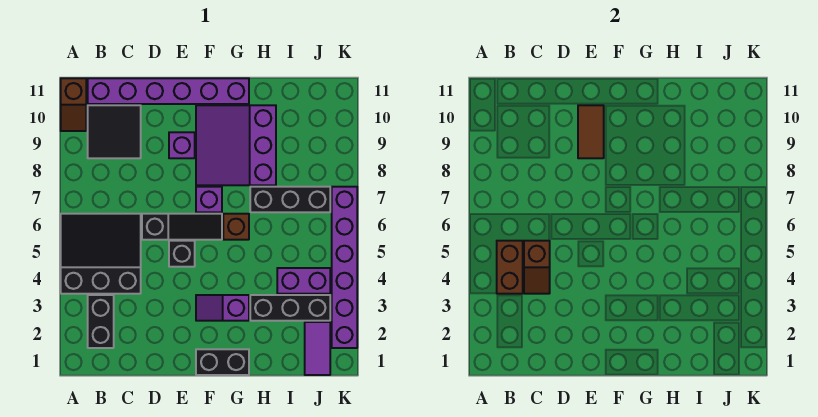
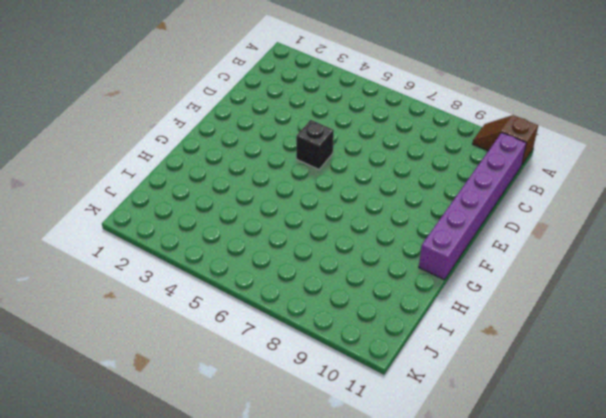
none -> black slope A4:C6 level 1 top 4
none -> black brick B2:B3 level 1
none -> black tile B9:C10 level 1

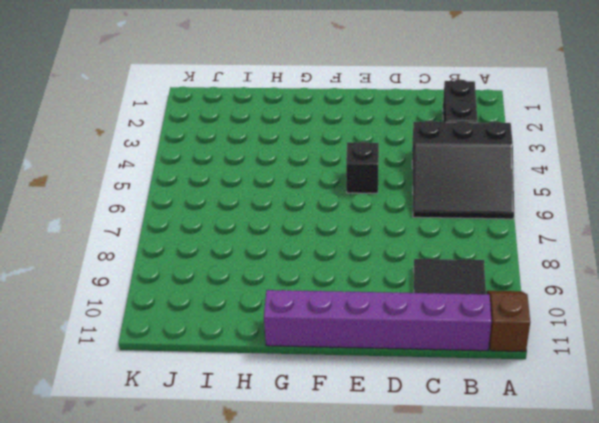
none -> black slope D6:F6 level 1 top D
none -> purple brick E9 level 1
none -> black brick F1:G1 level 1

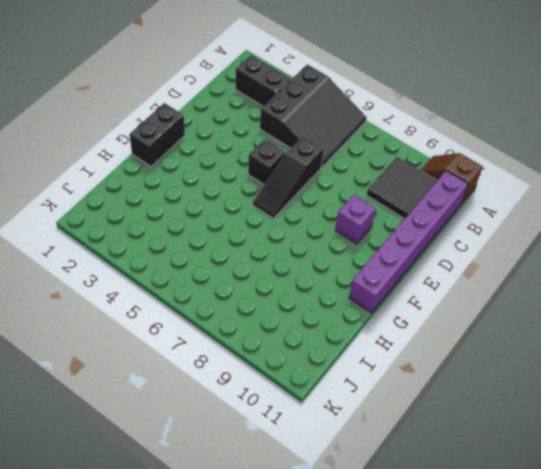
none -> purple slope F3:G3 level 1 top G
none -> purple brick F7 level 1
none -> purple slope F8:H10 level 1 top H

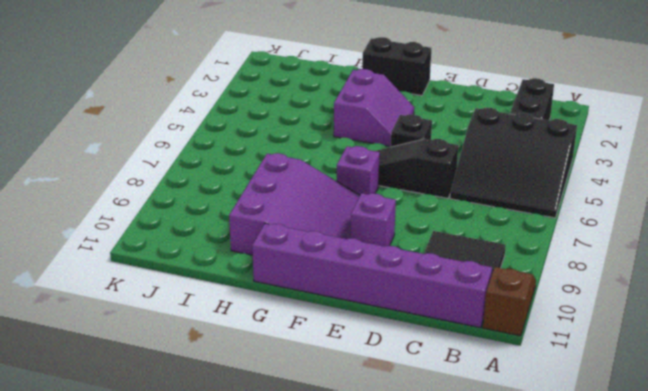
purple slope F3:G4 level 1 top G -> purple slope F3:G3 level 1 top G
none -> brown brick G6 level 1
none -> black brick H3:J3 level 1
none -> black brick H7:J7 level 1

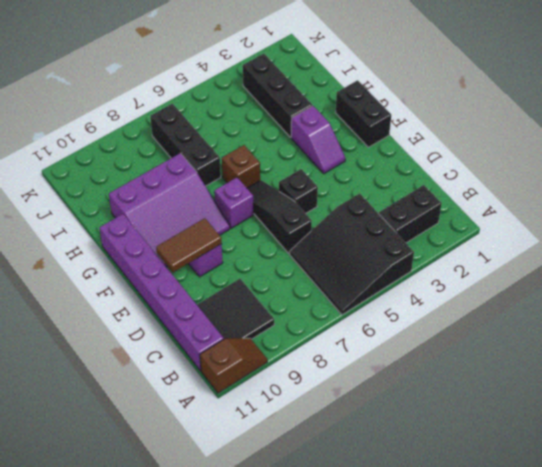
none -> purple brick I4:J4 level 1
none -> purple tile J1:J2 level 1
none -> purple brick K2:K7 level 1

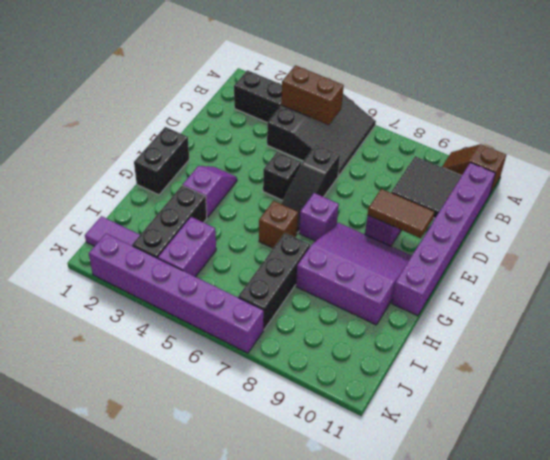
none -> brown slope C4:C5 level 2 top 5

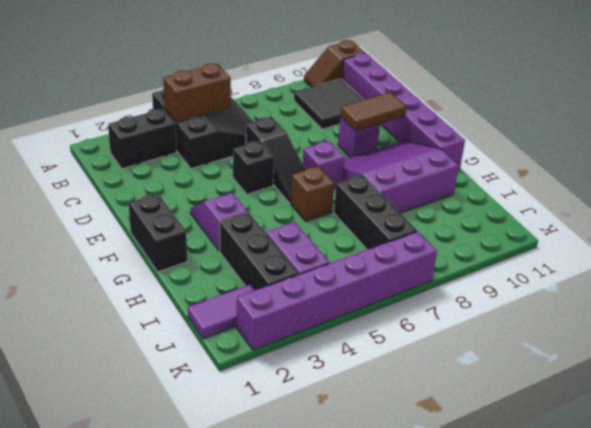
none -> brown slope C4:C5 level 2 top 5

